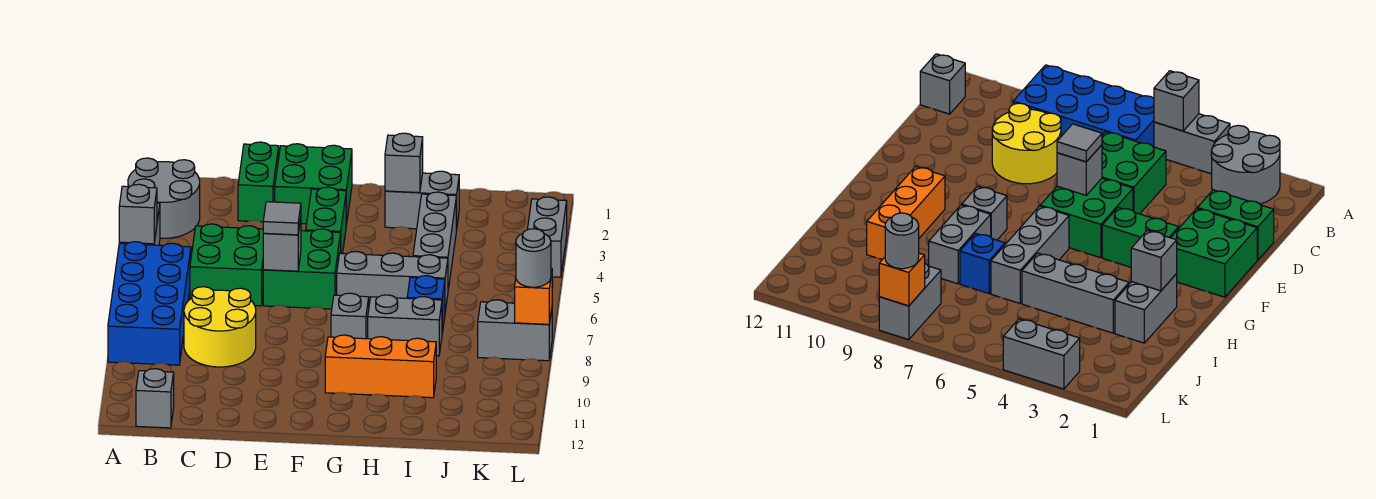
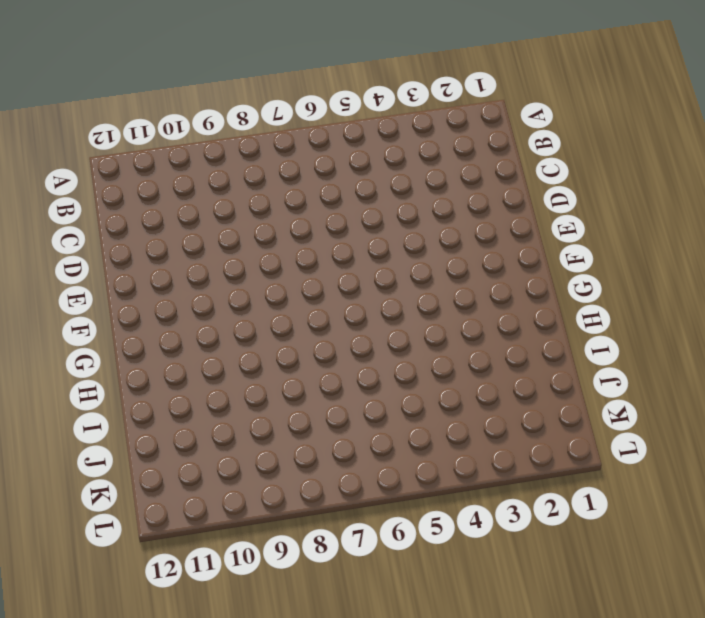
none -> grey round brick A2:B3 level 1
none -> grey brick A4:A5 level 1
none -> blue brick A6:B9 level 1

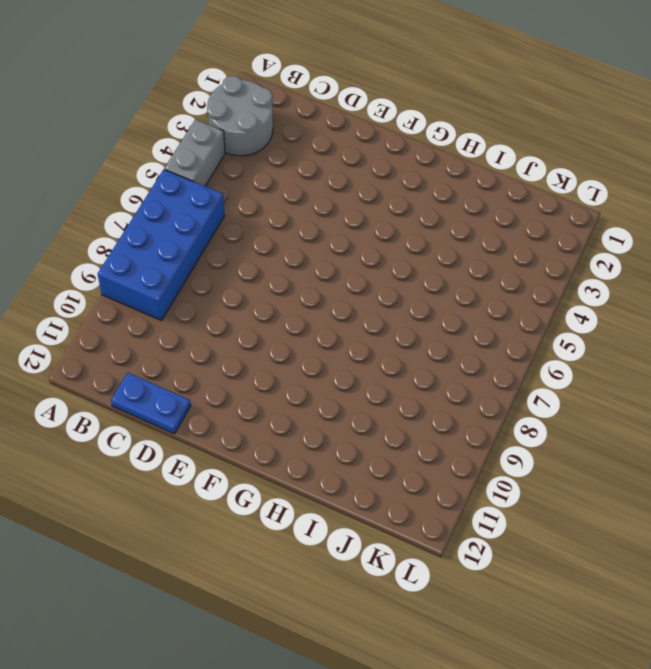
blue plate C12:D12 level 1 -> none
none -> grey brick B12 level 1
none -> green brick C5:D6 level 1
none -> yellow round brick C8:D9 level 1

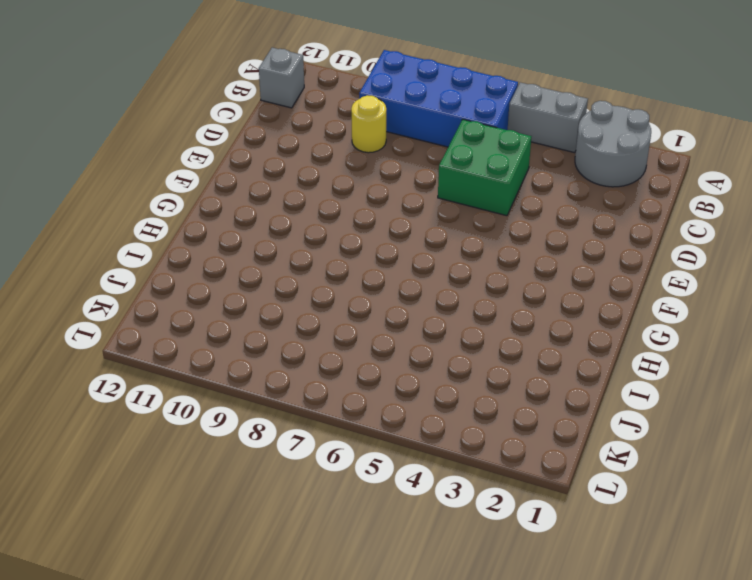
yellow round brick C9 level 1 -> yellow round brick C8:D9 level 1
none -> green brick D1:D2 level 1
none -> green brick E1:F2 level 1
none -> green brick E5:F6 level 1

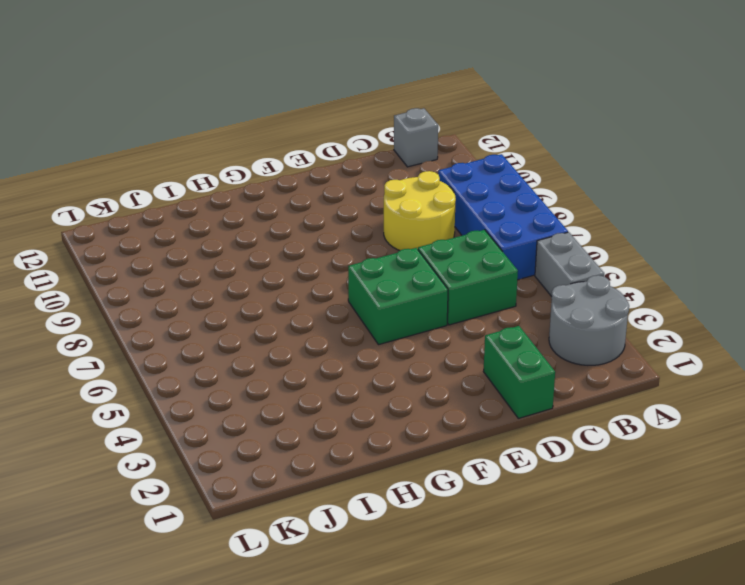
none -> green brick E1:F2 level 1
none -> green brick F3:F4 level 1
none -> grey brick G6:I6 level 1

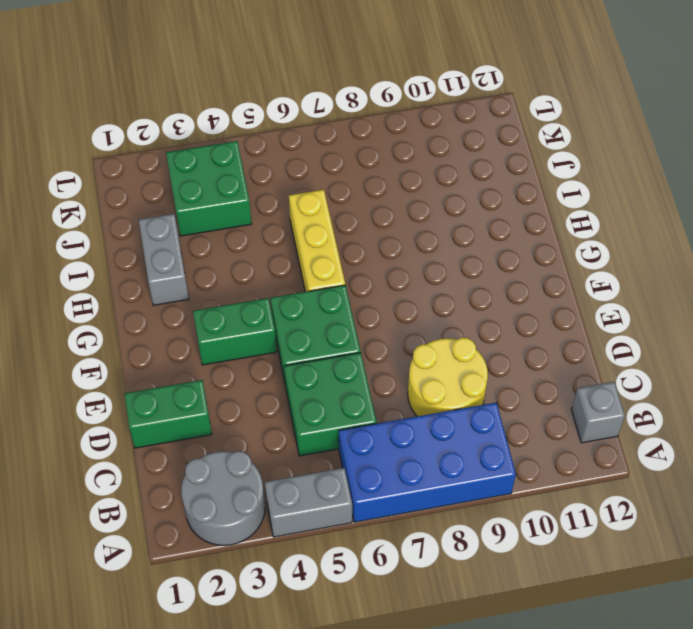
yellow brick G6:I6 level 1 -> grey brick G6:I6 level 1
green brick J3:K4 level 1 -> green brick E1:F2 level 1
none -> grey brick G8 level 1
none -> orange brick G10:I10 level 1
none -> grey brick H8:I8 level 1

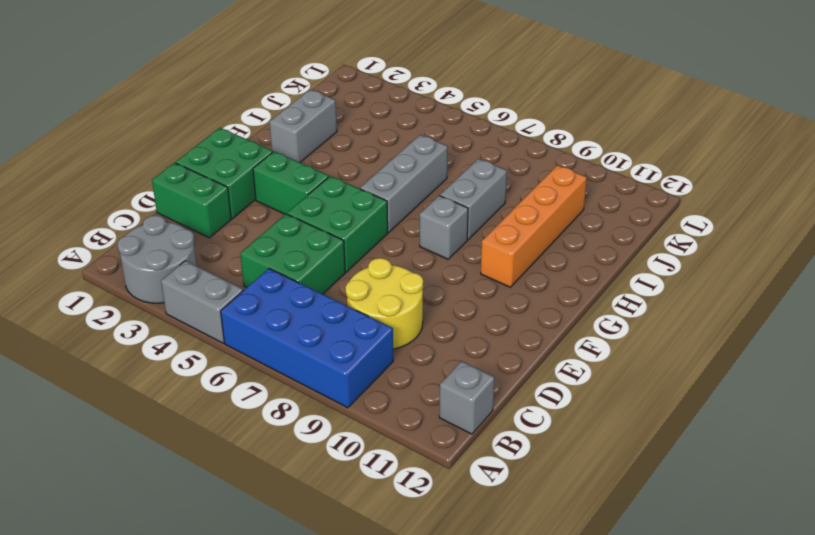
orange brick G10:J10 level 1 -> orange brick G10:I10 level 1
none -> grey brick I3:I5 level 1
none -> blue brick I7 level 1
none -> grey brick K8:L8 level 1

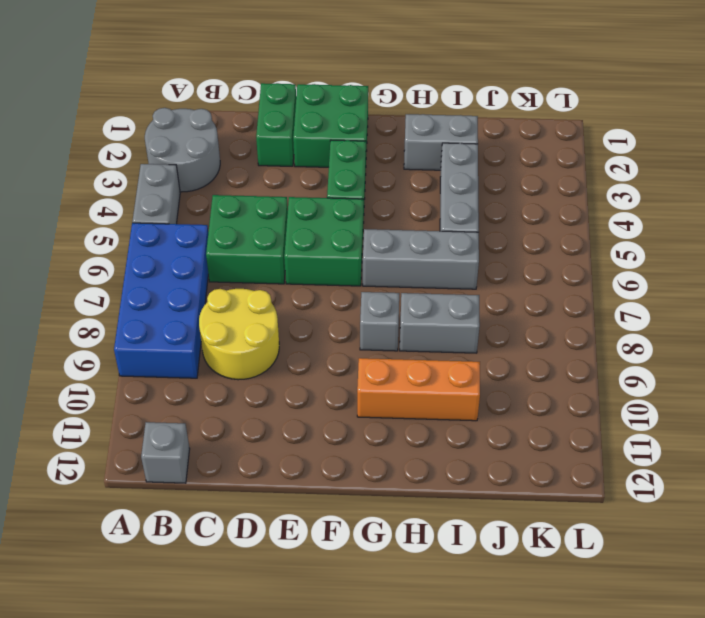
none -> blue brick I7 level 1
none -> grey brick K8:L8 level 1
none -> grey brick L3:L4 level 1

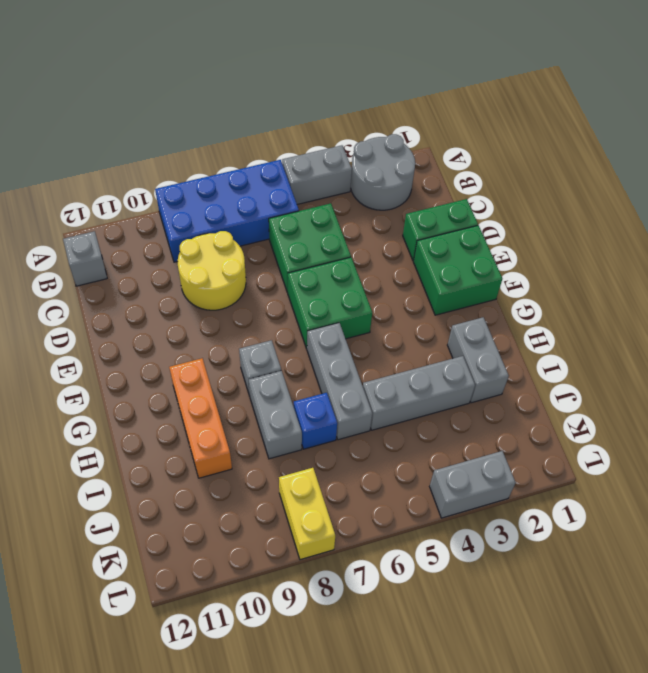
yellow brick K8:L8 level 1 -> grey brick K8:L8 level 1
none -> green brick F3:F4 level 1
none -> grey brick A5 level 2
none -> grey brick E6 level 2

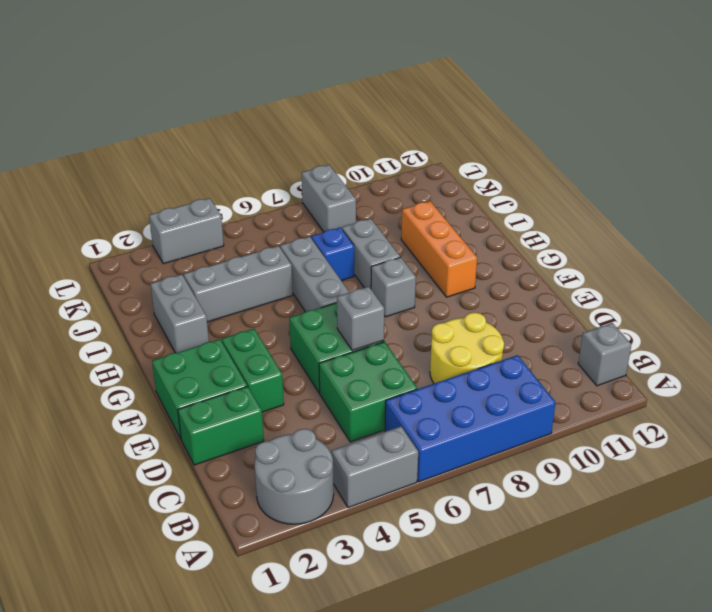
green brick E3:F3 level 1 -> green brick F3:F4 level 1
none -> grey brick A5 level 2
none -> grey brick H2 level 2
none -> orange brick L8 level 2

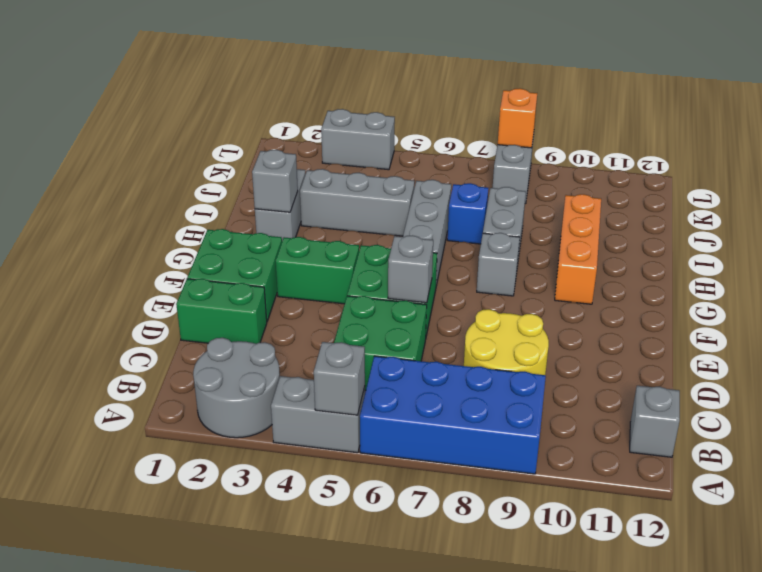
none -> grey tile E6 level 3
none -> grey round brick L8 level 3

